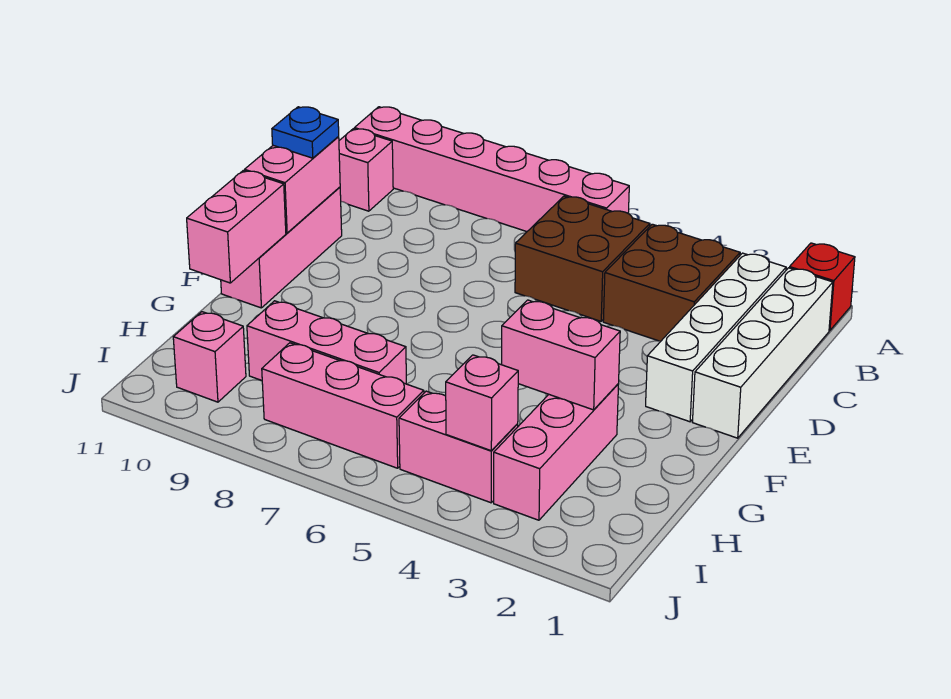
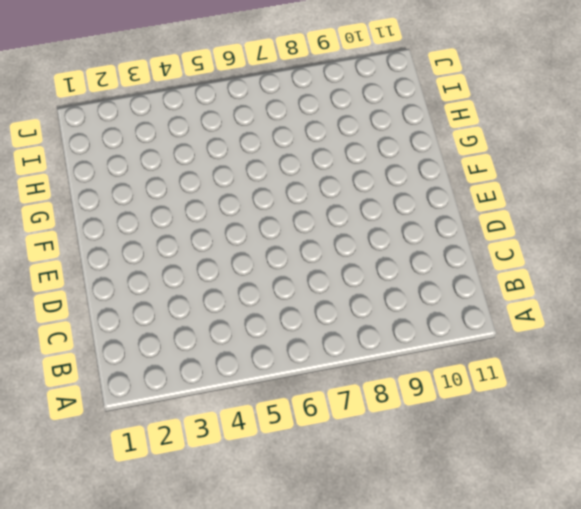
none -> red brick A1 level 1
none -> pink brick A6:A11 level 1
none -> white brick B1:E1 level 1

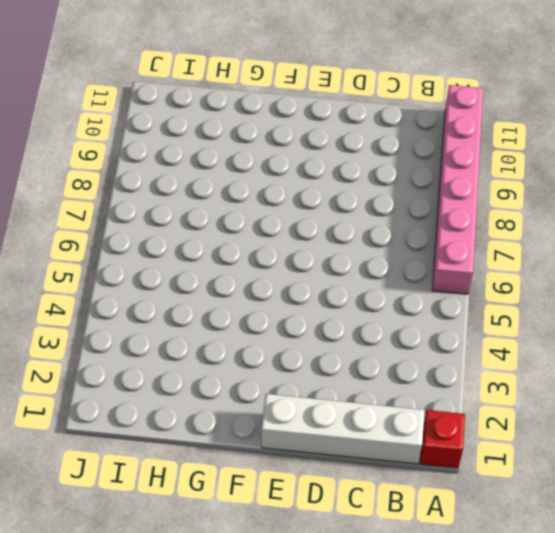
none -> white brick B2:E2 level 1
none -> brown brick B3:C4 level 1
none -> brown brick B5:C6 level 1

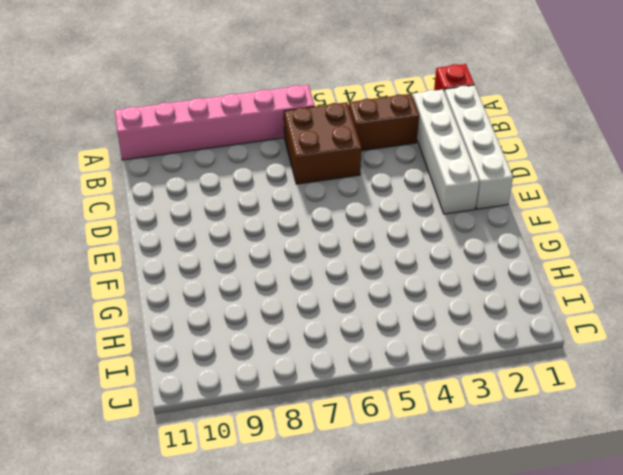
brown brick B3:B4 level 1 -> brown brick B3:C4 level 1
none -> pink brick B11 level 1
none -> pink brick D11:F11 level 1
none -> pink brick G3:I3 level 1

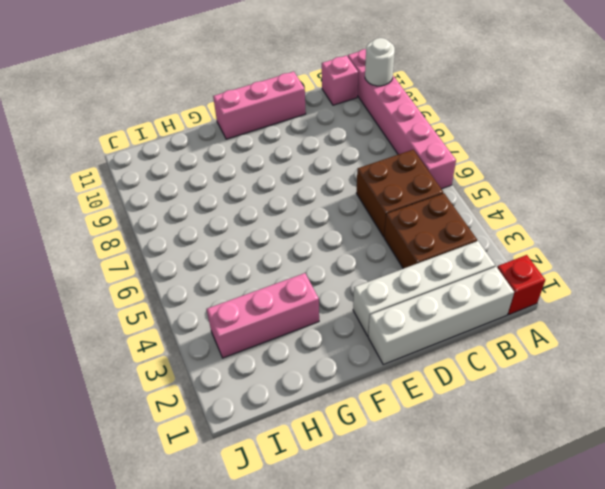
white round brick A10 level 2 -> none
none -> pink brick H7:H9 level 1
none -> pink brick I4:I5 level 1
none -> pink brick I6:I8 level 1

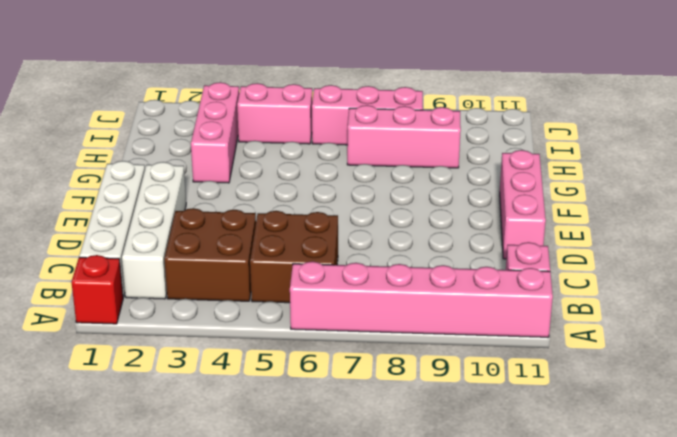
none -> pink brick I10 level 1
none -> pink brick D11:E11 level 2
none -> pink brick F11:G11 level 2

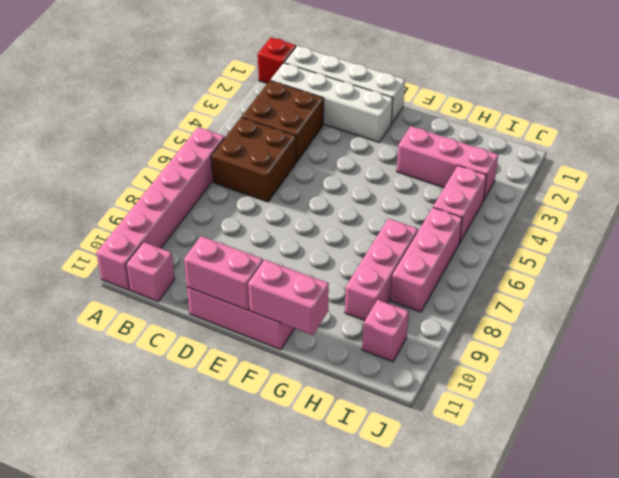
none -> pink brick G3:G4 level 2
none -> pink brick I4 level 2
none -> blue plate D11 level 3

